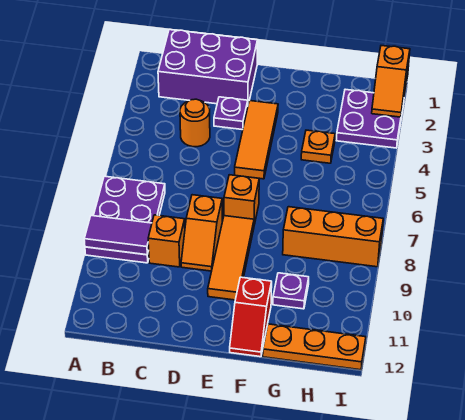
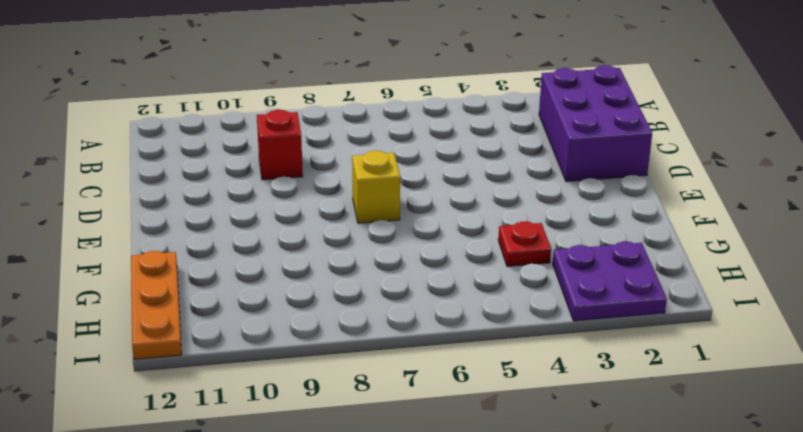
red brick C9 level 1 -> orange brick C9 level 1
yellow brick E7 level 1 -> orange brick E7 level 1
red plate G4 level 1 -> orange plate G4 level 1
none -> purple plate A7:B9 level 1
none -> orange round brick C4 level 1
none -> purple plate D3 level 1

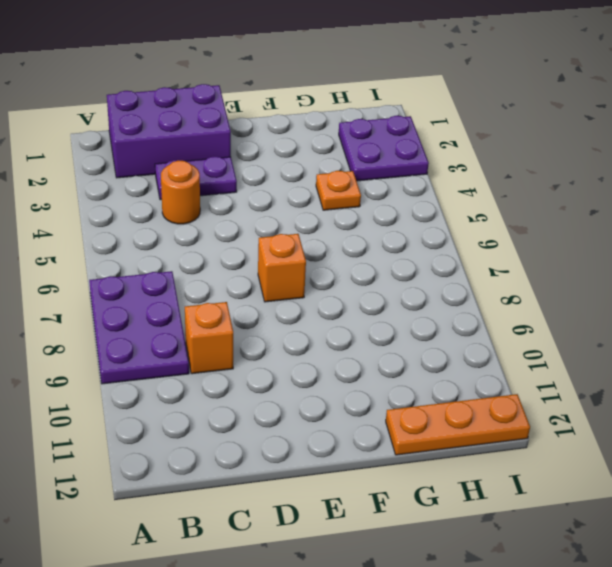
purple plate C3:D3 level 1 -> purple plate D3 level 1
none -> orange slope D8:D9 level 1 top 8
none -> orange tile E3:E5 level 1
none -> orange tile E8:E10 level 1

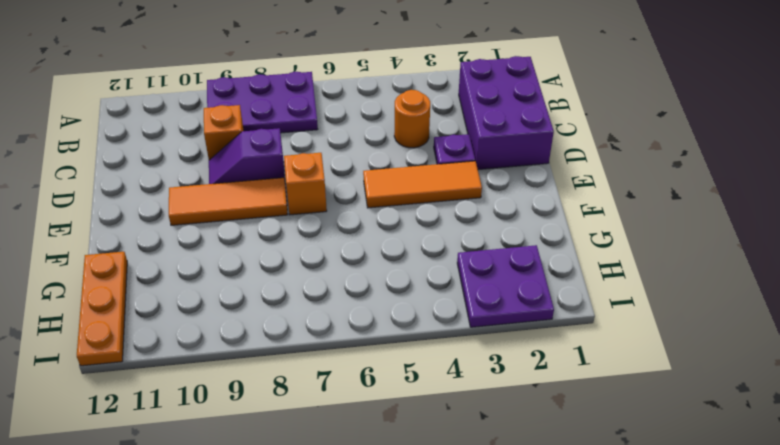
purple slope D8:D9 level 1 top 8 -> orange slope D8:D9 level 1 top 8
none -> red slope F11:F12 level 1 top 11
none -> orange plate G4 level 1
none -> orange brick G8:I8 level 1

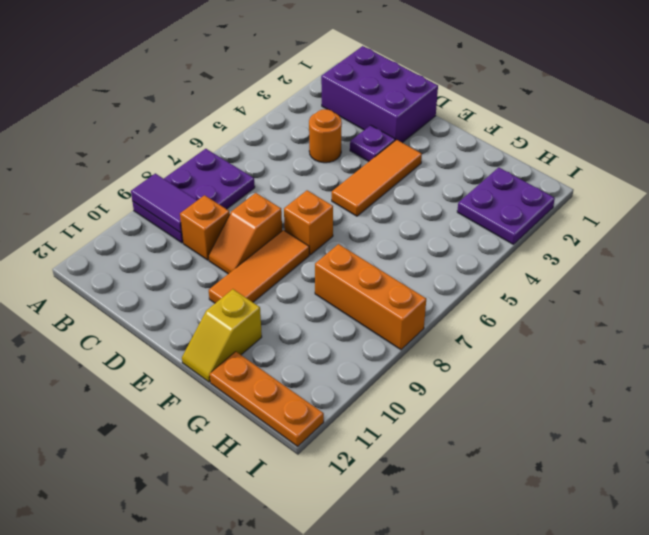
yellow slope F11:F12 level 1 top 11 -> red slope F11:F12 level 1 top 11
none -> orange plate G4 level 1
none -> purple plate G10 level 1
none -> orange slope I1:I2 level 2 top 1

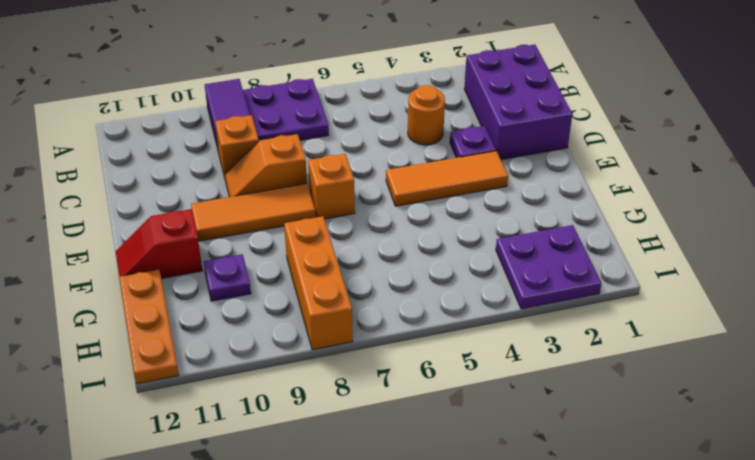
none -> orange plate G4 level 1
none -> orange slope I1:I2 level 2 top 1

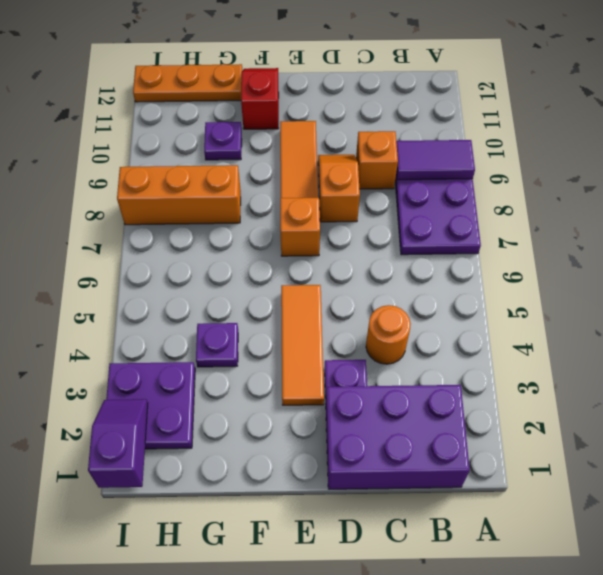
purple plate G4 level 1 -> orange plate G4 level 1
purple slope I1:I2 level 2 top 1 -> orange slope I1:I2 level 2 top 1

